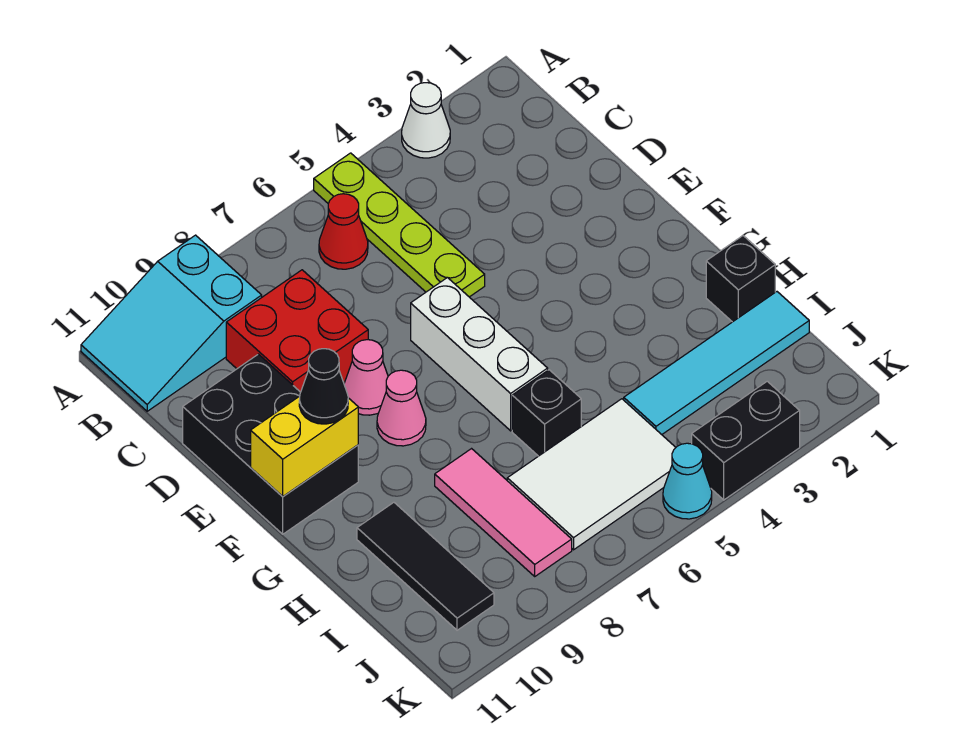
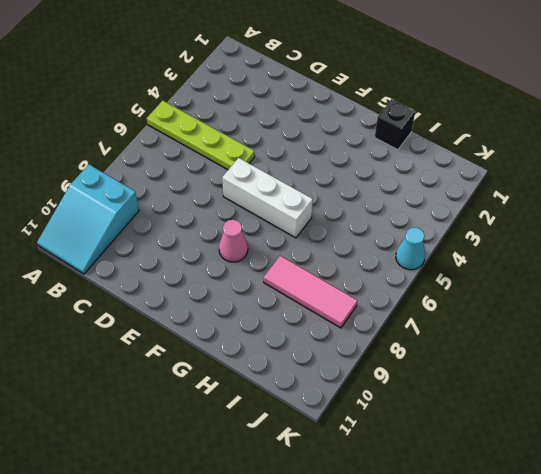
none -> white cone A3 level 1
none -> red cone B6 level 1
none -> red brick C8:D9 level 1

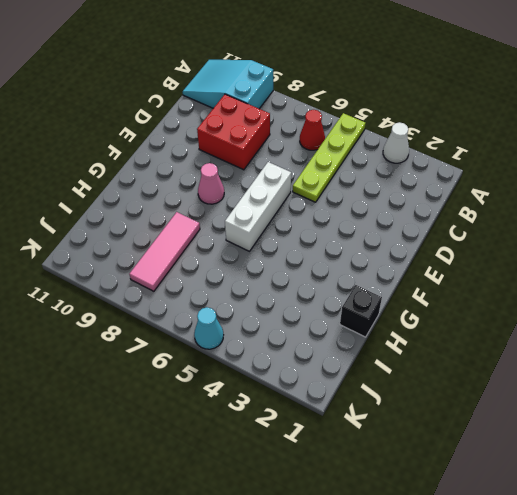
none -> black brick D10:F11 level 1
none -> pink cone E8 level 1
none -> black brick H6 level 1

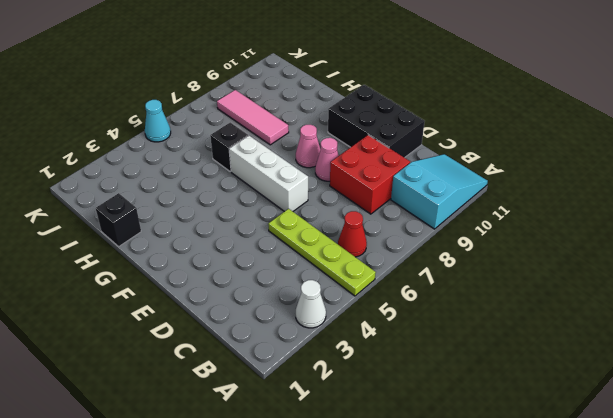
none -> black tile H10:J10 level 1
none -> cyan tile I1:I4 level 1
none -> white tile I5:J7 level 1

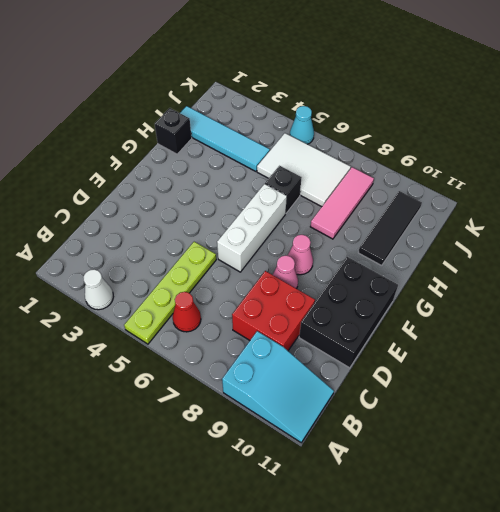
none -> black brick K3:K4 level 1
none -> yellow brick F10:F11 level 2
none -> black cone F10 level 3

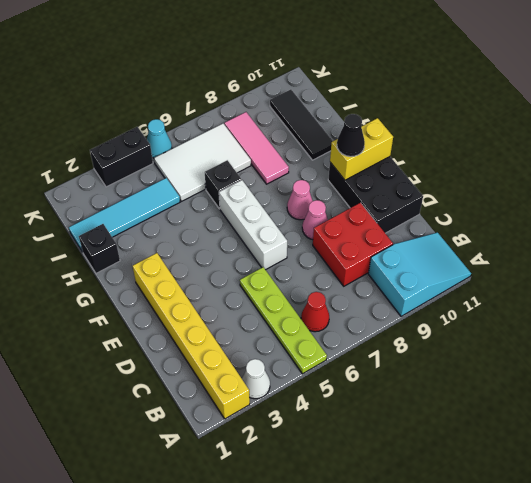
yellow brick A2:F2 level 1 -> none

